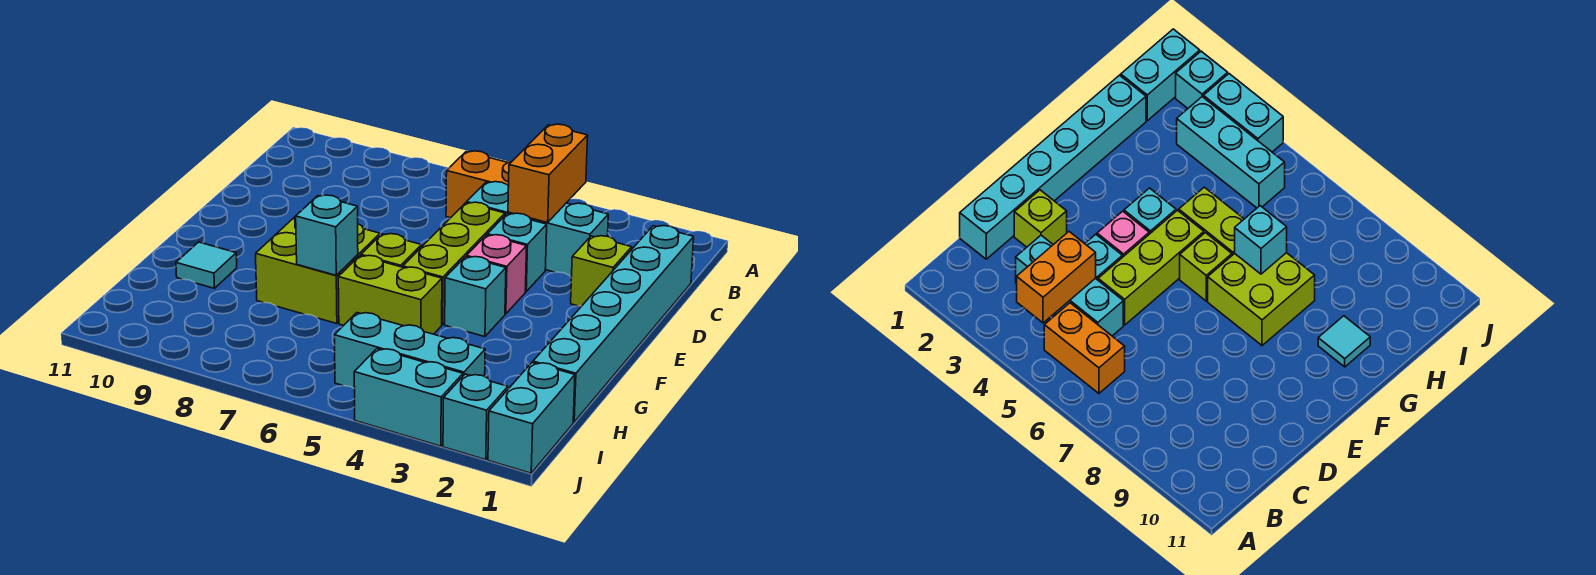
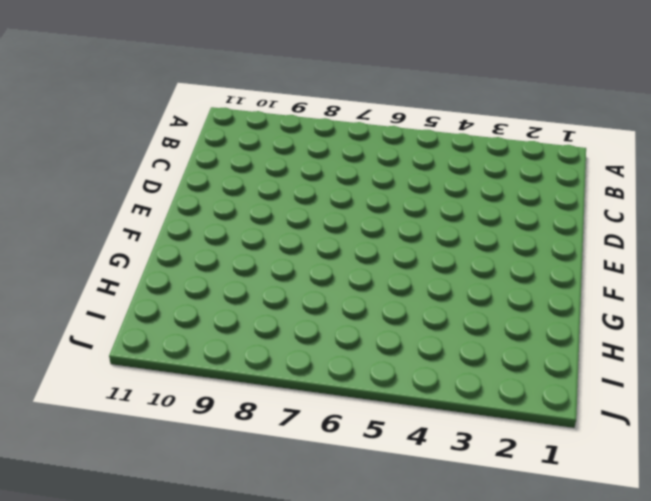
none -> orange brick B5:B6 level 1
none -> cyan brick C1:H1 level 1
none -> cyan brick C3:C5 level 1

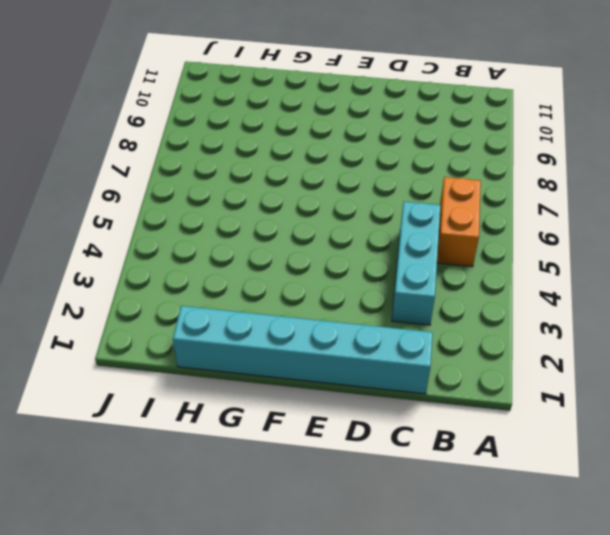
none -> lime brick D2 level 1
none -> cyan brick D4 level 1
none -> lime brick D5:F5 level 1

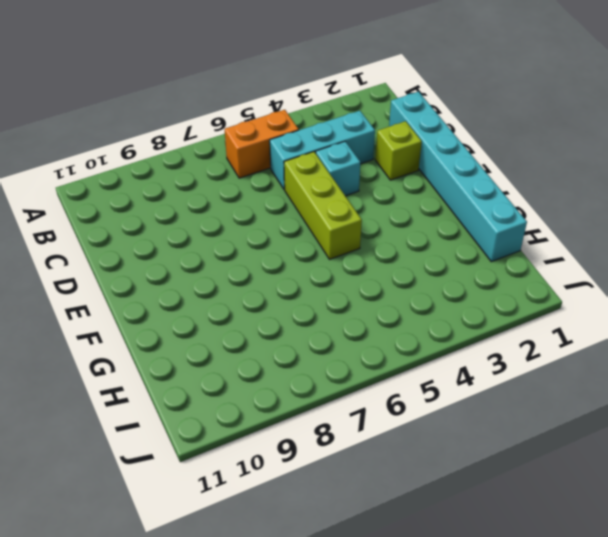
none -> pink brick E4 level 1
none -> cyan brick F4 level 1
none -> lime brick F6 level 1

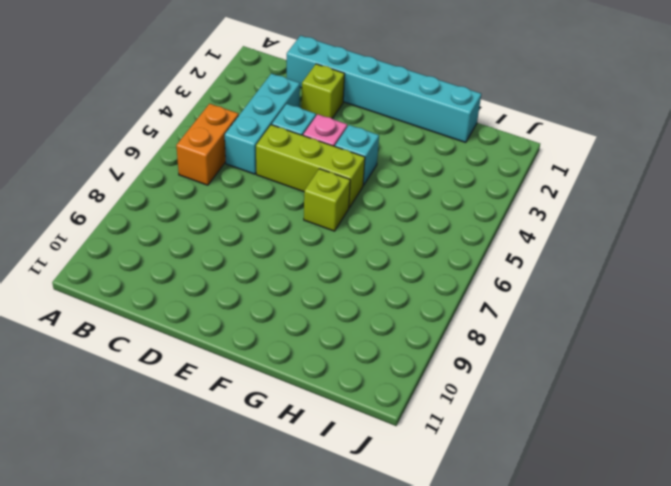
none -> lime brick F7:G8 level 1
none -> lime brick G5:G6 level 1
none -> cyan tile G10 level 1

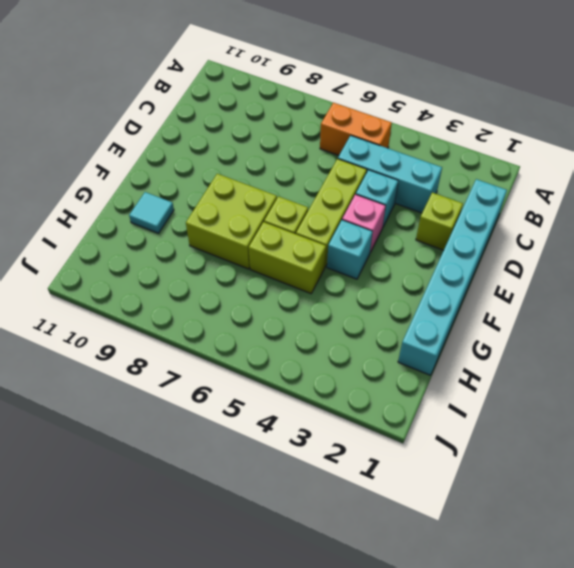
none -> cyan brick I1:J1 level 1
none -> cyan brick I3:I5 level 1
none -> cyan brick J2 level 1

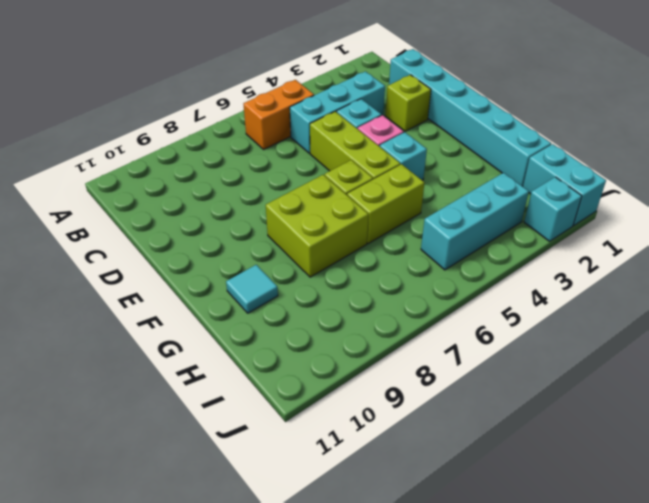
none -> cyan brick J3:J4 level 1
none -> orange brick B4:C4 level 2
none -> cyan brick G7 level 2

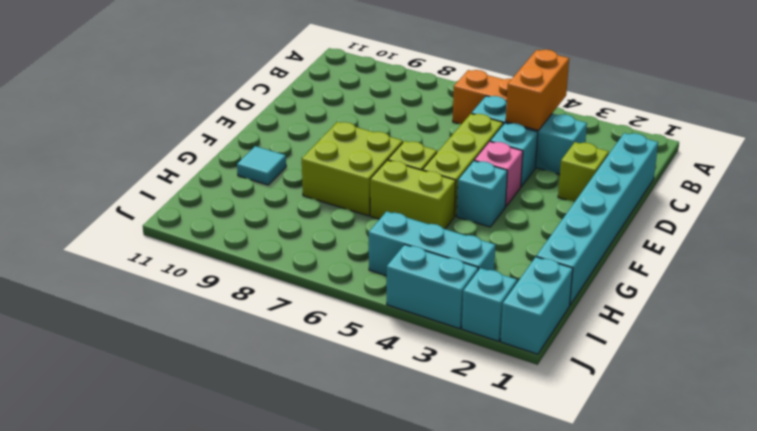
none -> cyan brick G7 level 2

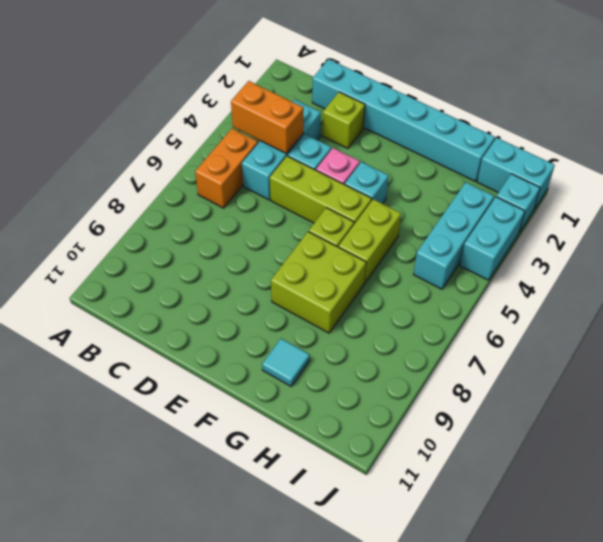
none -> cyan brick G7 level 2

